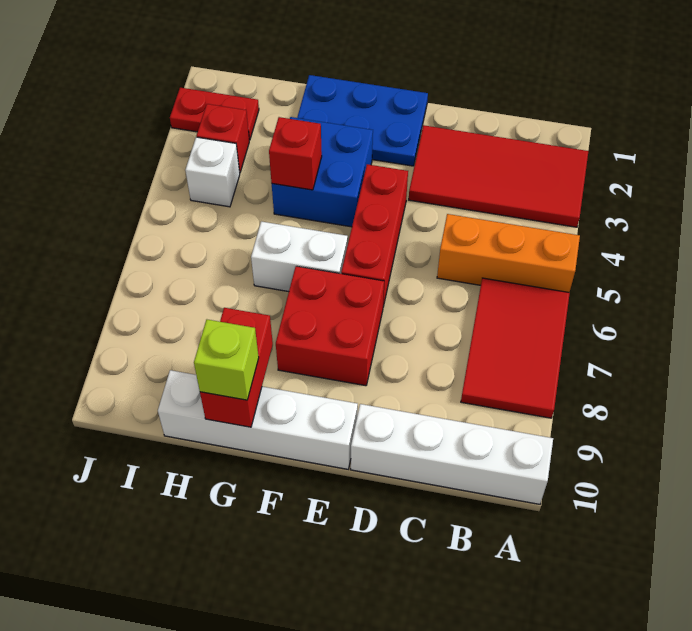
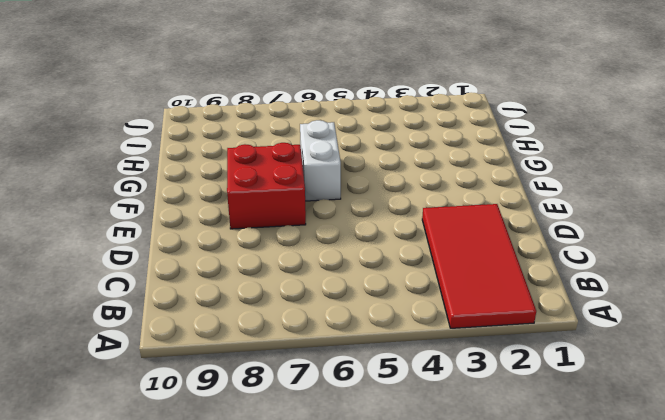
none -> orange brick A5:C5 level 1
none -> red tile A6:B8 level 1
none -> white brick A10:D10 level 1

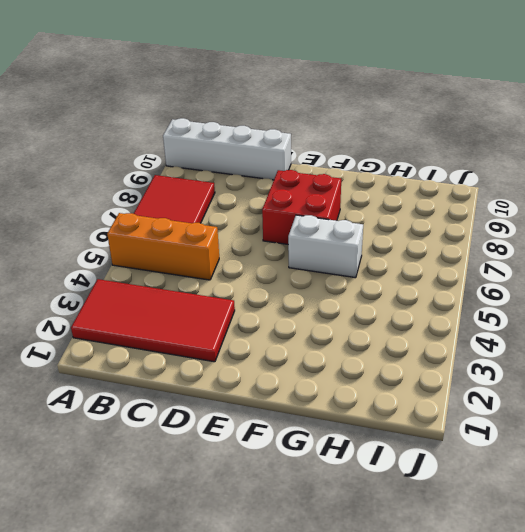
none -> blue plate E1:G2 level 1
none -> red brick E4:E6 level 1
none -> white brick E10:H10 level 1

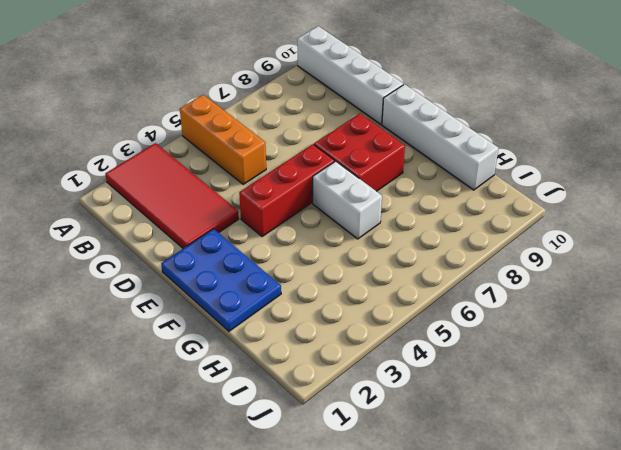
none -> red tile A6:B8 level 1
none -> blue brick F3:G4 level 1
none -> red plate I2:J2 level 1

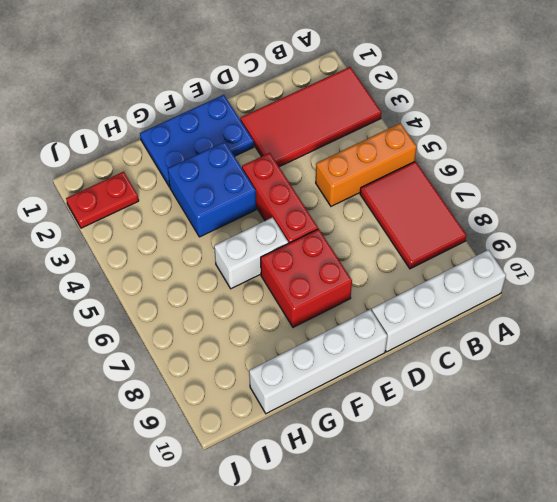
none -> red brick I3 level 1
none -> white brick I4 level 1
none -> red brick G4 level 2

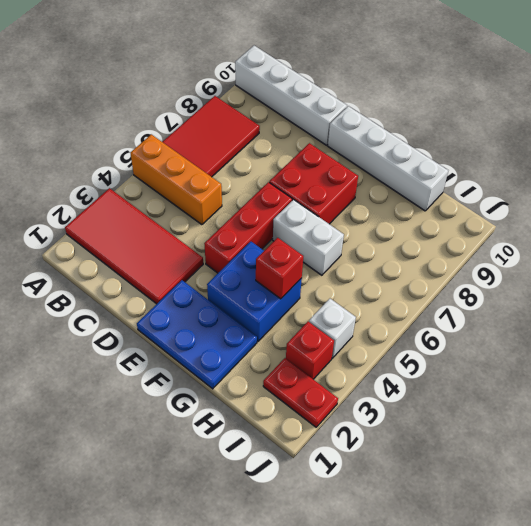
none -> red brick G9:G10 level 2
none -> lime brick G10 level 3

